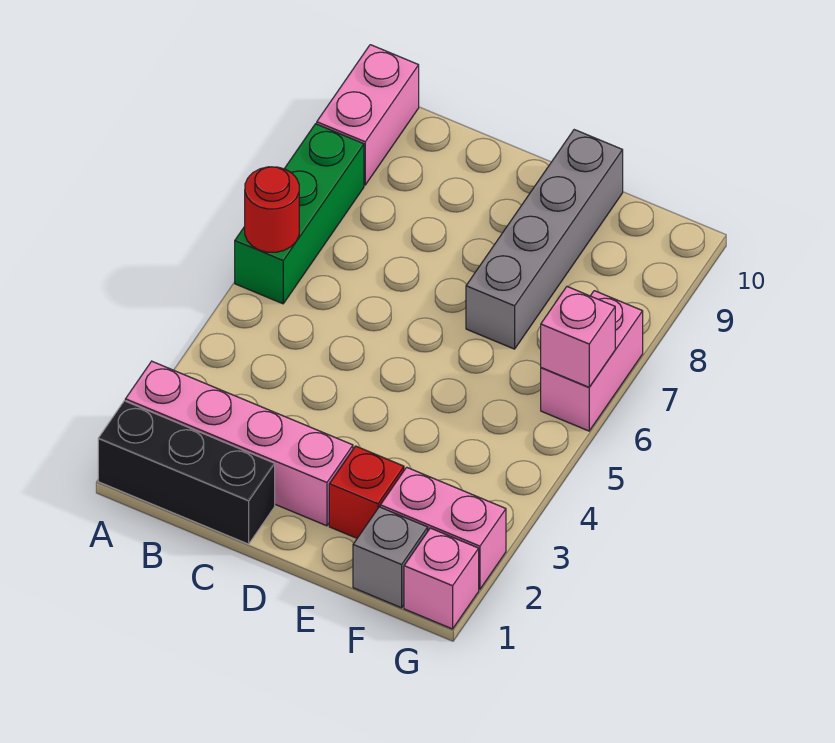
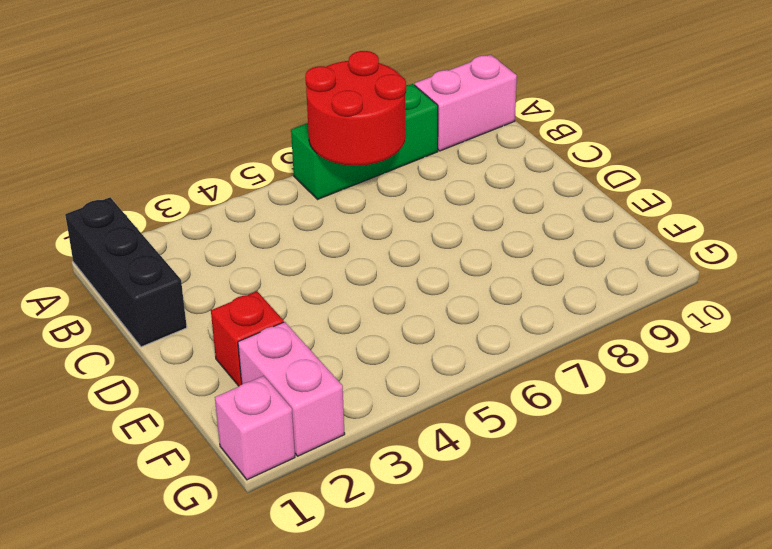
red round brick A6:B7 level 2 -> red round brick A6 level 2
none -> pink brick A2:D2 level 1
none -> grey brick E7:E10 level 1
none -> grey brick F1 level 1

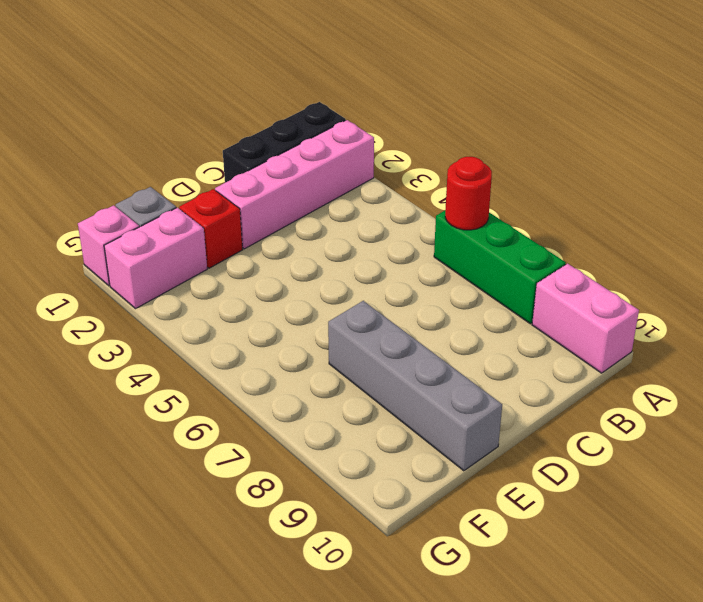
none -> pink brick G6:G7 level 1
none -> pink brick G6 level 2

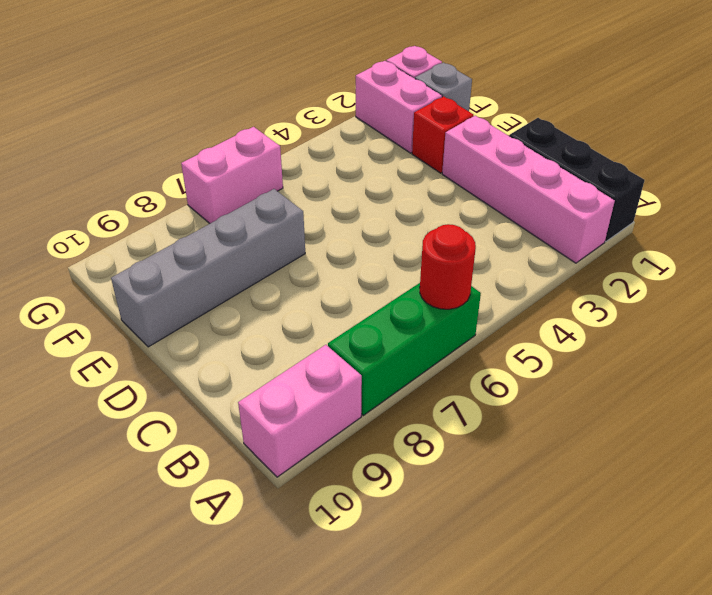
none -> pink brick G6 level 2

